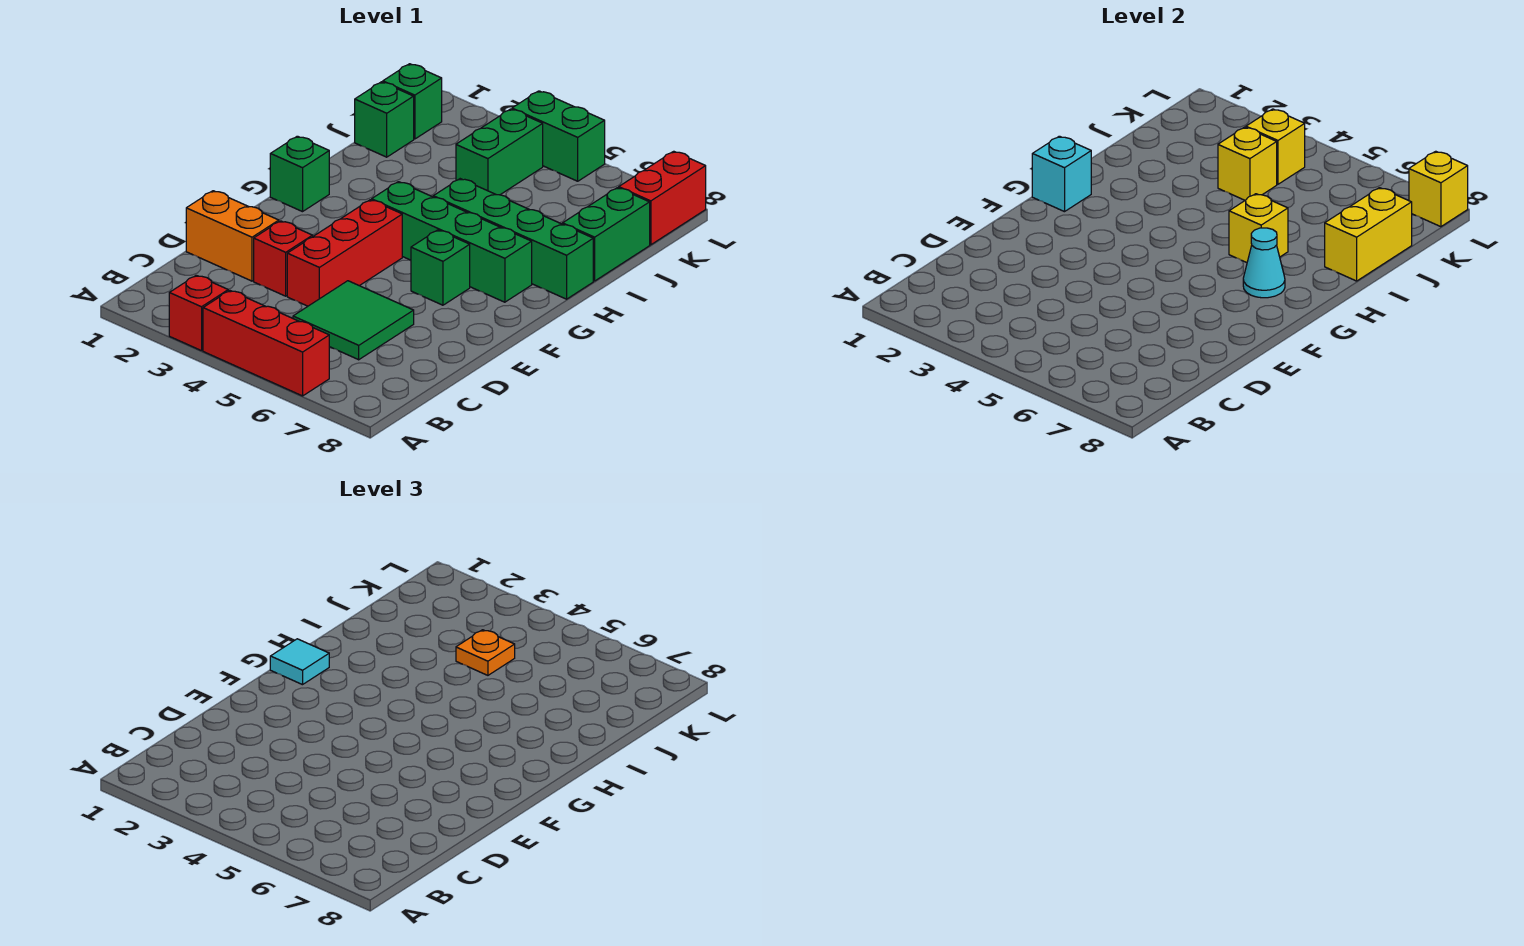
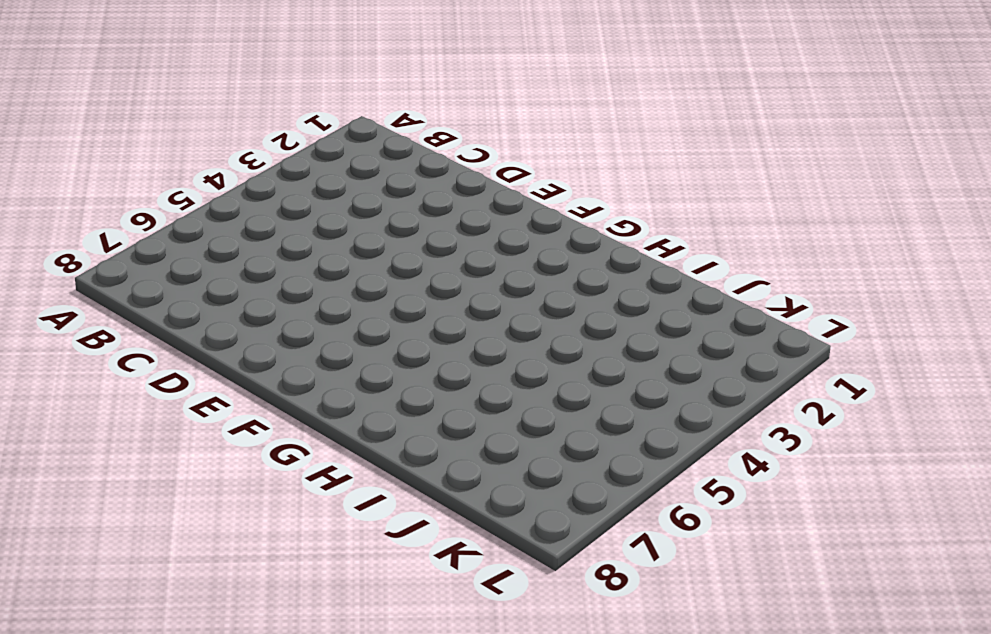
none -> red brick A3 level 1
none -> red brick A4:A6 level 1
none -> green tile C5:D6 level 1

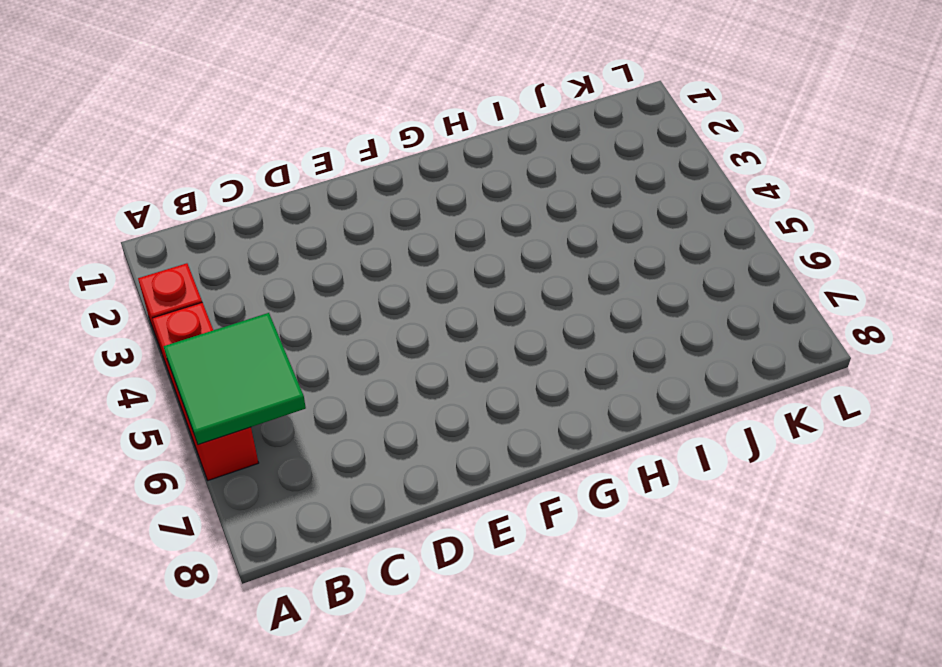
green tile A5:B6 level 2 -> green tile C5:D6 level 1
none -> orange brick D1:D2 level 1
none -> red brick D3 level 1
none -> red brick D4:F4 level 1

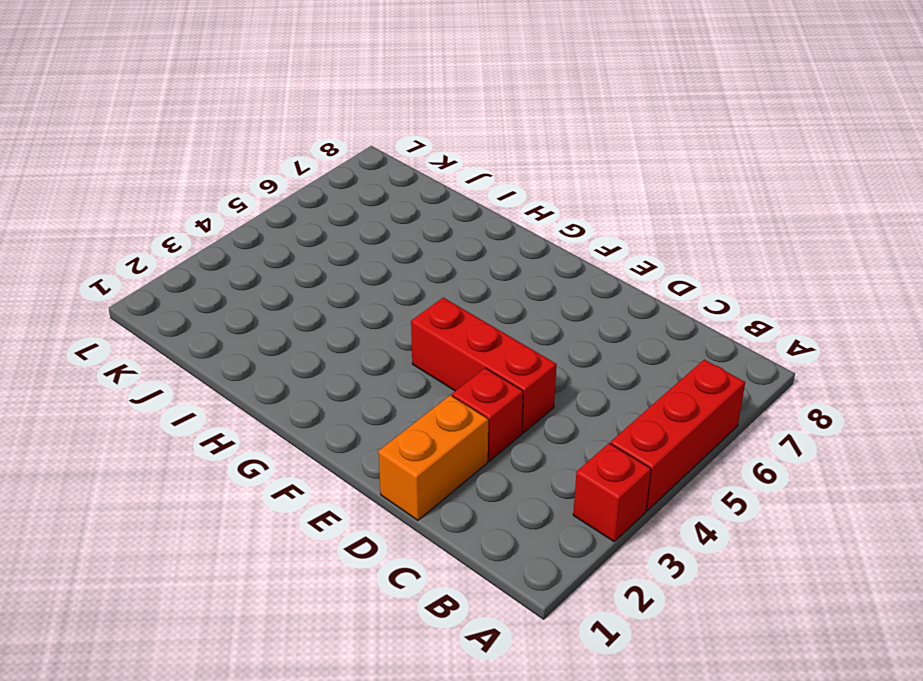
none -> green tile C5:D6 level 1
none -> green brick F6 level 1
none -> green brick G1 level 1

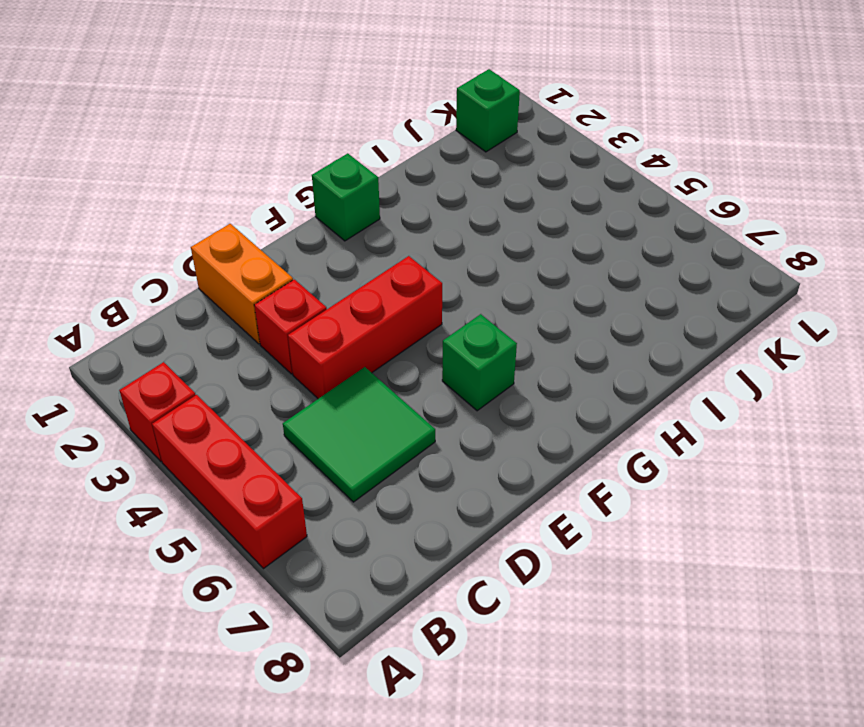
none -> green brick G4:G7 level 1
none -> green brick H5:H8 level 1
none -> green brick I8:J8 level 1

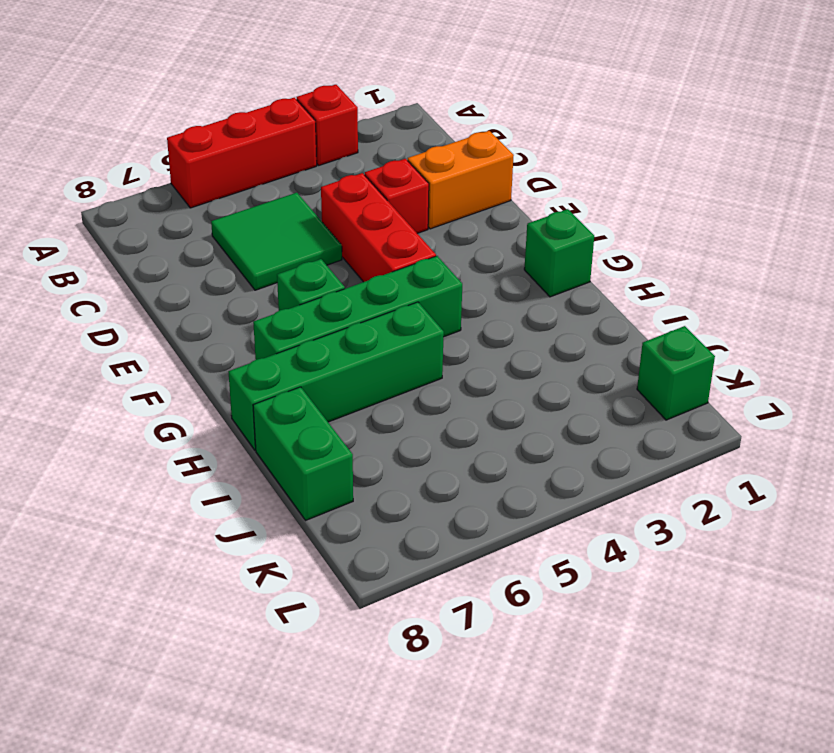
none -> green brick J1 level 1
none -> green brick J4:K4 level 1
none -> red brick K8:L8 level 1

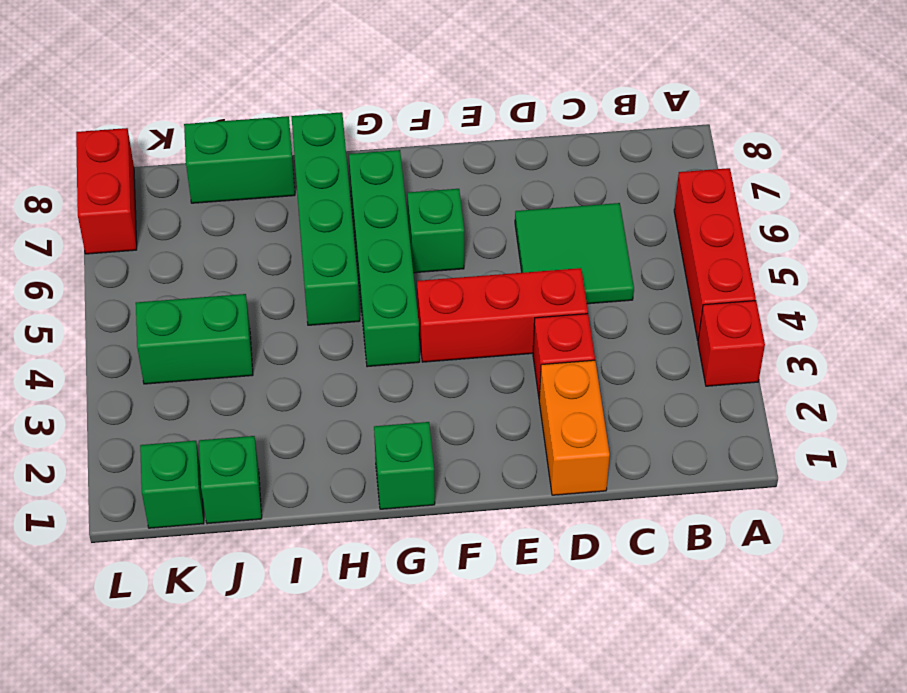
red brick L7:L8 level 1 -> red brick K8:L8 level 1
none -> green brick L4:L5 level 1
none -> cyan brick G1 level 2
none -> cyan cone G7 level 2

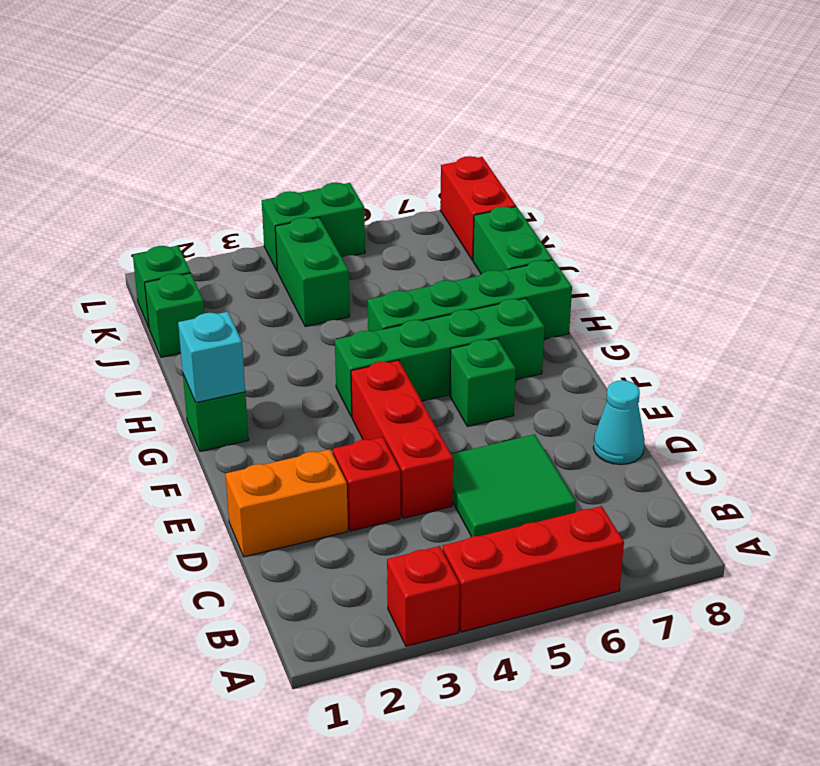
cyan cone D8 level 1 -> cyan cone G7 level 2
none -> yellow brick H6 level 2
none -> yellow brick I8:J8 level 2
none -> yellow brick J4 level 2

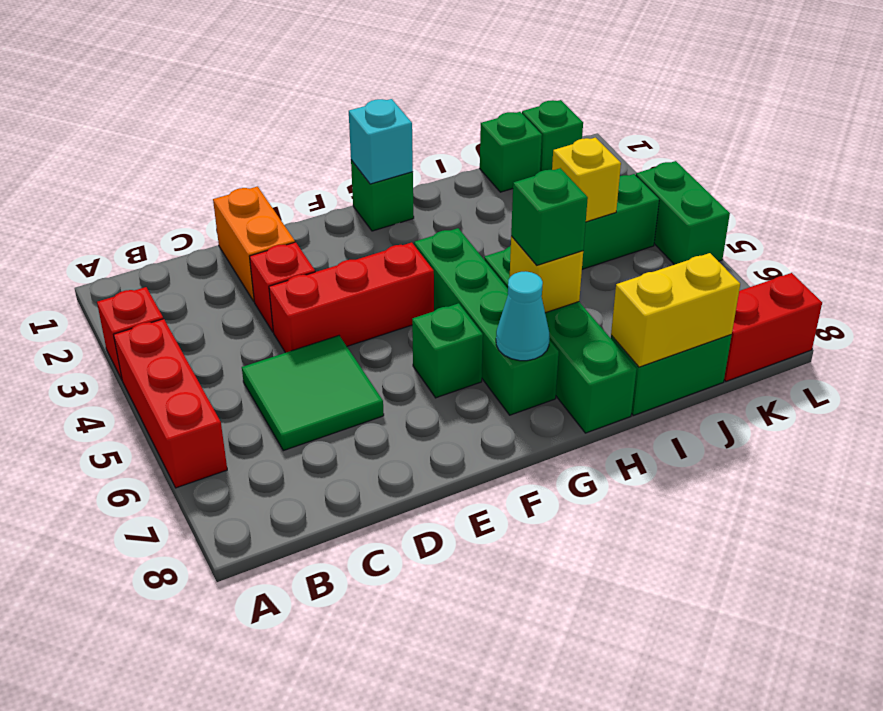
green brick H6 level 3 -> none
none -> yellow brick K4 level 2
none -> yellow brick L8 level 2
none -> cyan tile G1 level 3

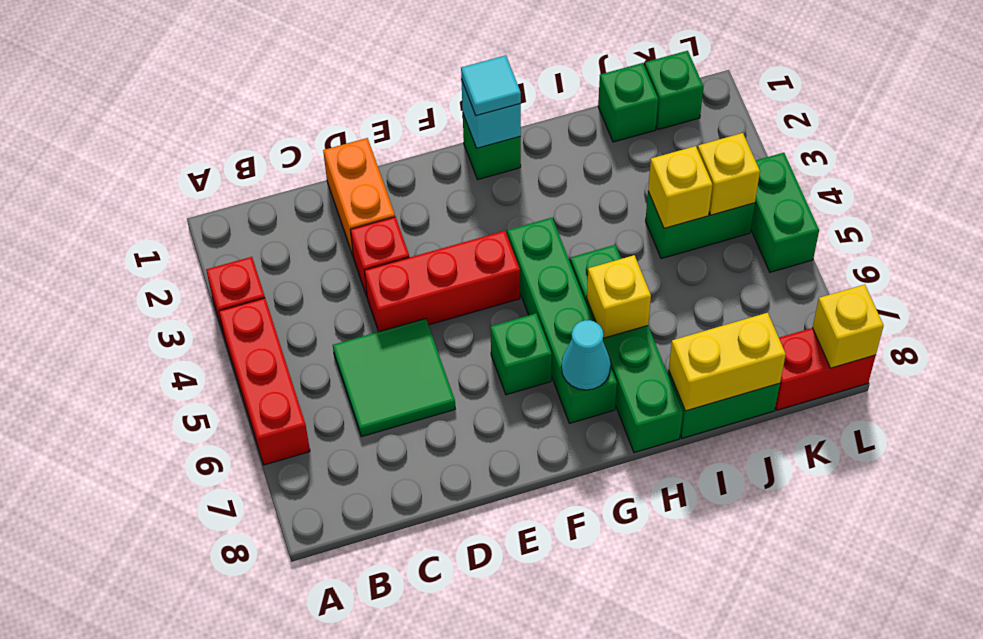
none -> orange plate J4 level 3

